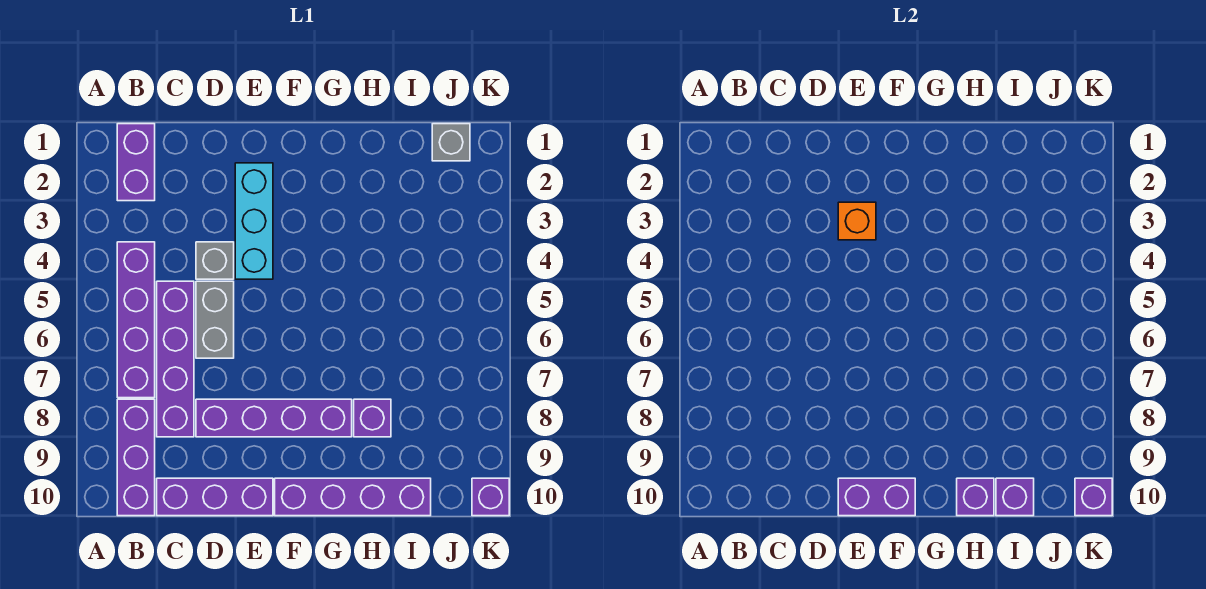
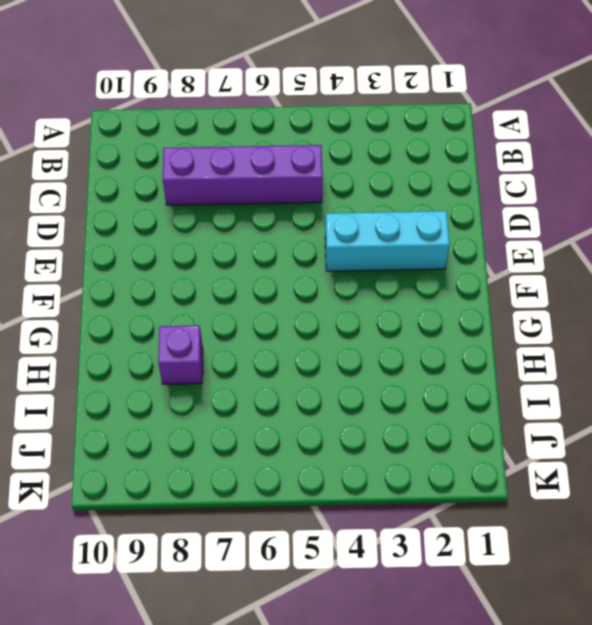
none -> purple brick B1:B2 level 1
none -> purple brick B4:B7 level 1
none -> purple brick B8:B10 level 1

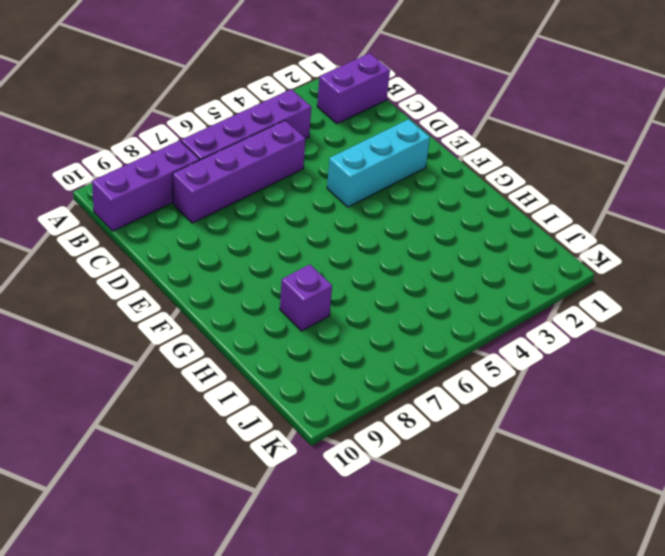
none -> purple brick C10:E10 level 1
none -> grey brick D4 level 1
none -> grey brick D5:D6 level 1

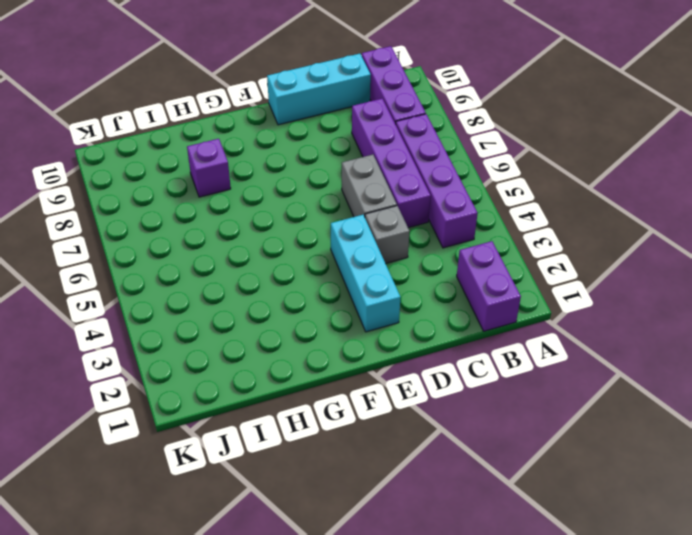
cyan brick C10:E10 level 1 -> purple brick C10:E10 level 1
none -> purple brick D8:G8 level 1
none -> purple brick F10:I10 level 1
none -> grey brick J1 level 1

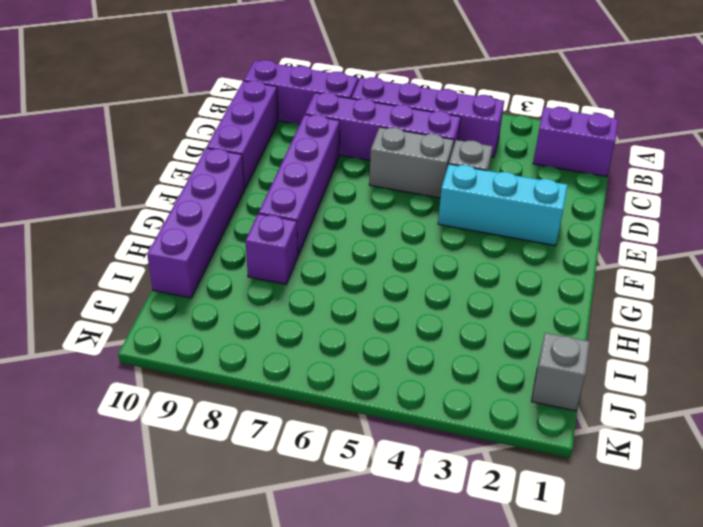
none -> purple brick K10 level 1
none -> orange brick E3 level 2
none -> purple brick E10:F10 level 2

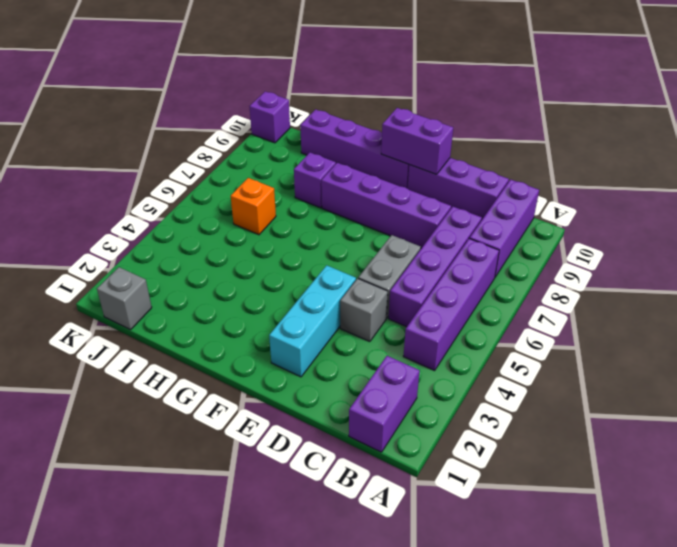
orange brick I6 level 1 -> orange brick E3 level 2
none -> purple brick H10 level 2
none -> purple brick I10 level 2
none -> purple brick K10 level 2

